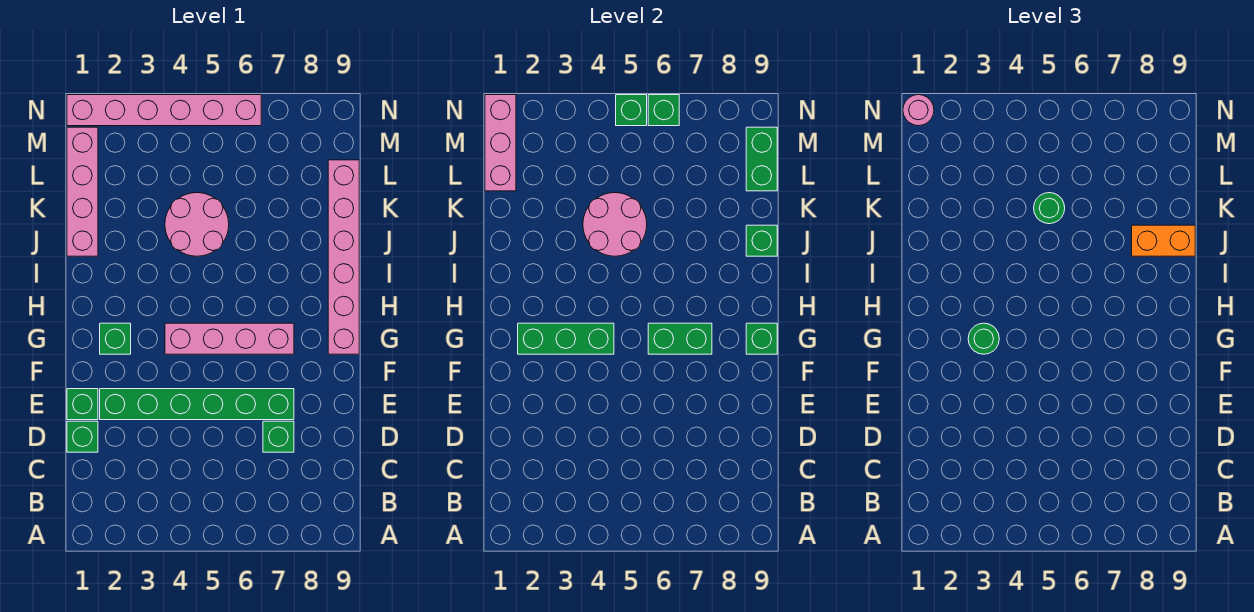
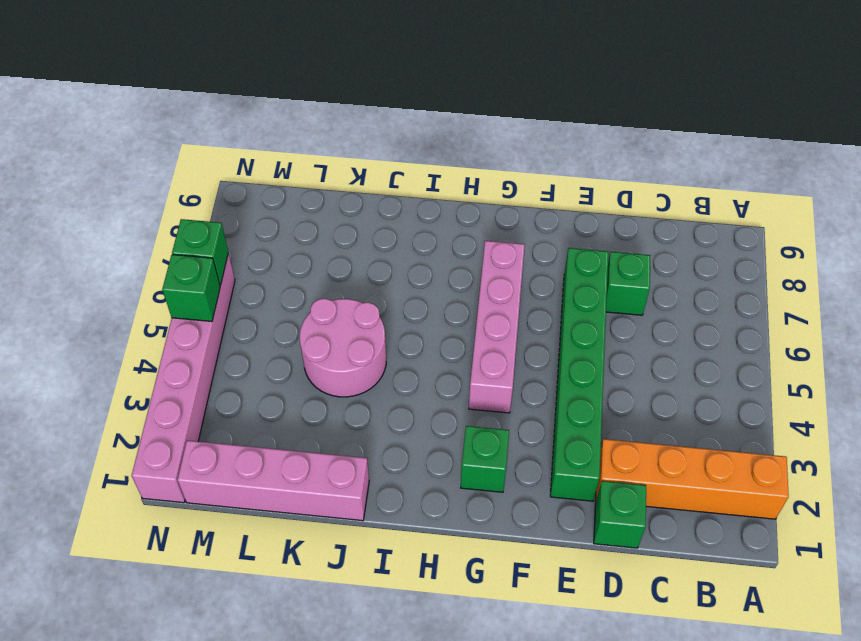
orange brick A2:D2 level 1 -> none
none -> green brick E1 level 1
none -> pink brick G9:L9 level 1
none -> green brick G2:G4 level 2

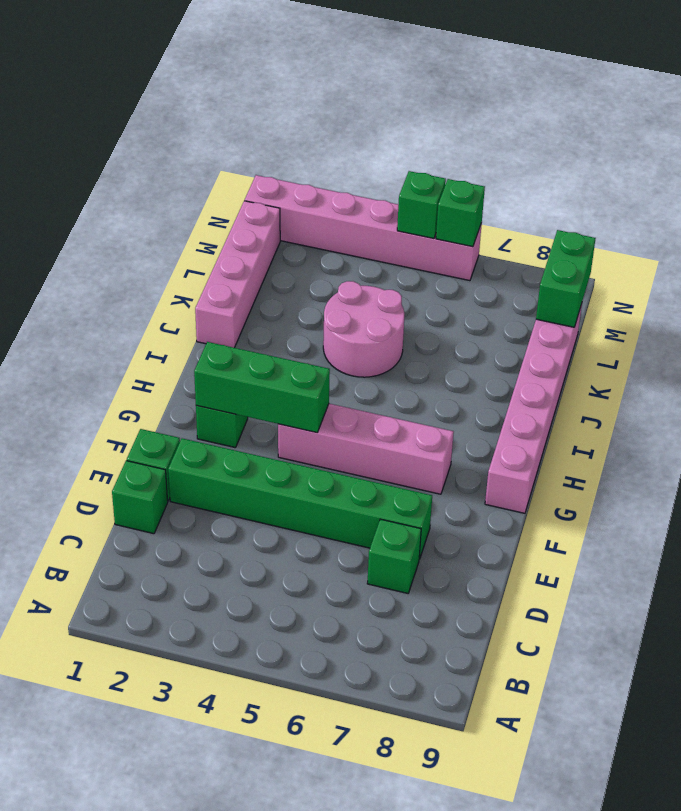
none -> green brick G6:G7 level 2
none -> green brick G9 level 2
none -> pink round brick J4:K5 level 2

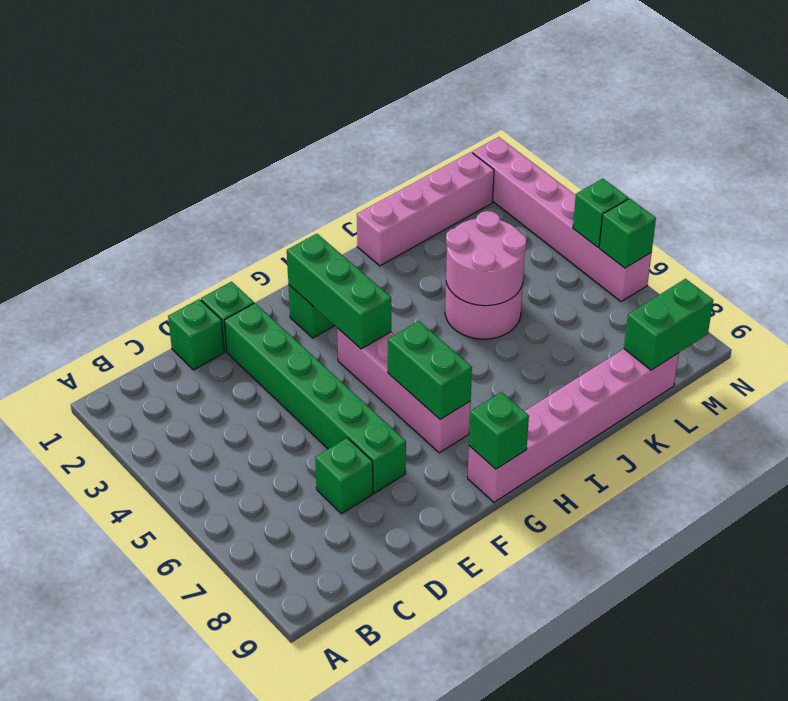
none -> green brick J9 level 2
none -> pink brick L1:N1 level 2
none -> green round brick G3 level 3

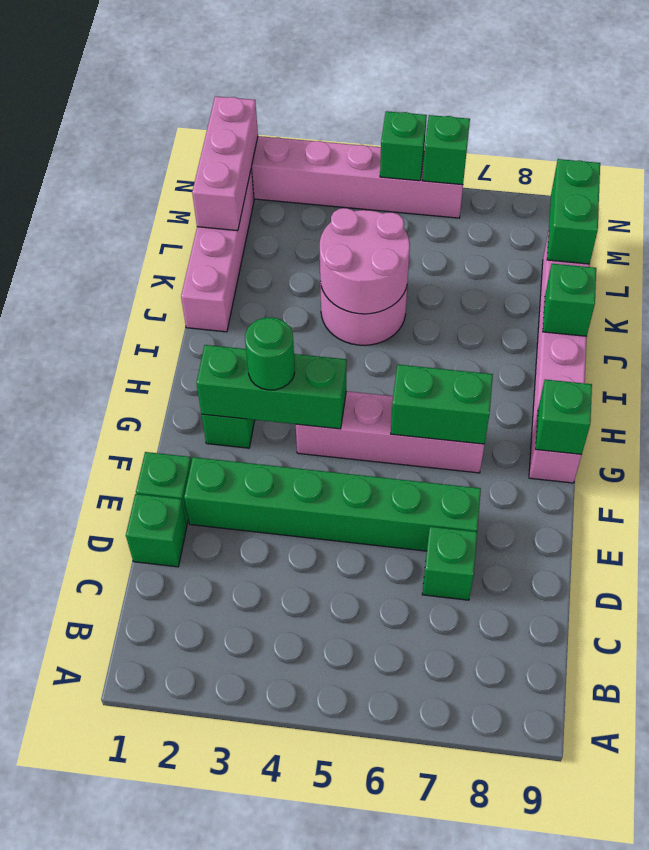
none -> orange brick J8:J9 level 3
none -> green round brick K5 level 3
none -> pink round brick N1 level 3

